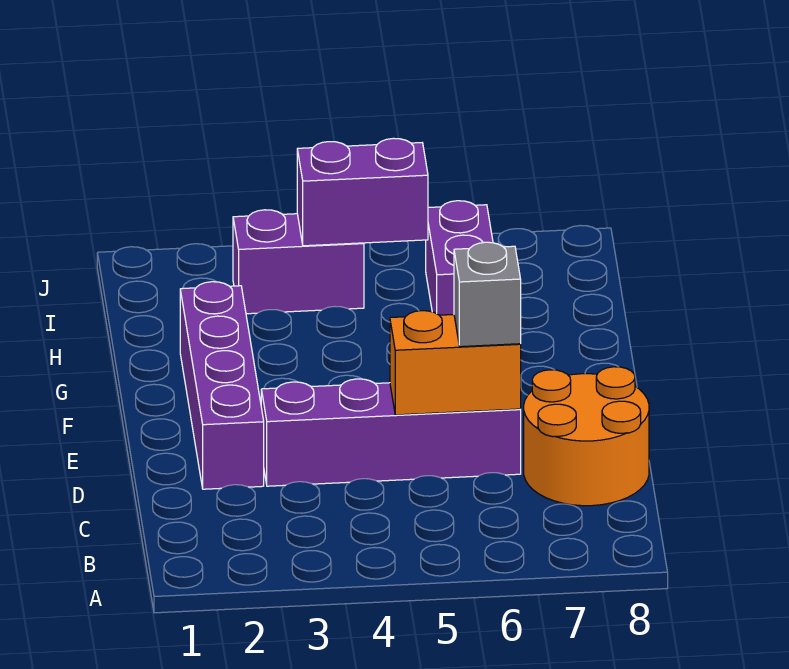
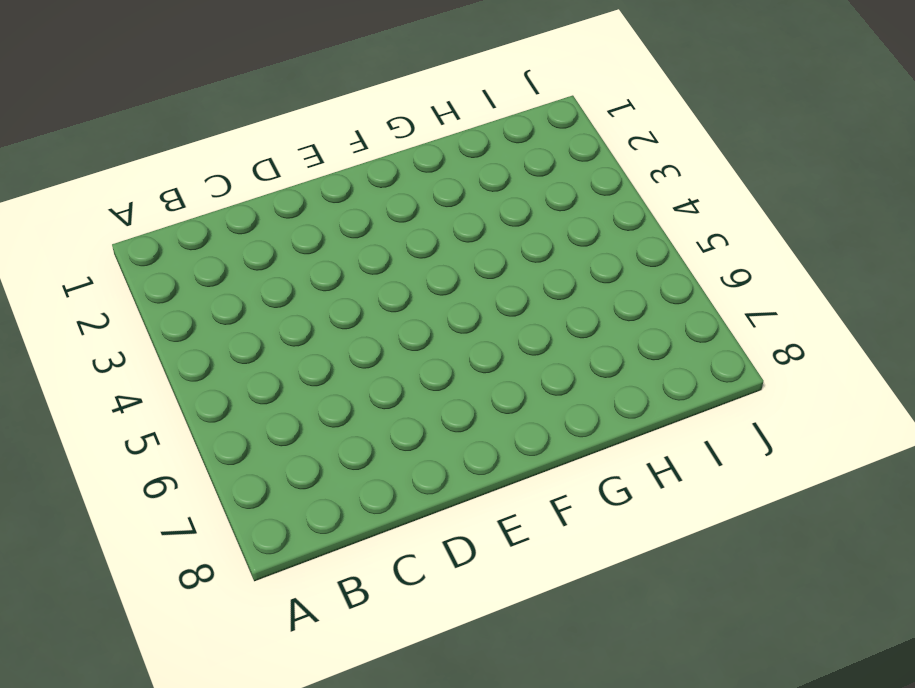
none -> orange round brick C7:D8 level 1
none -> purple brick D2:G2 level 1

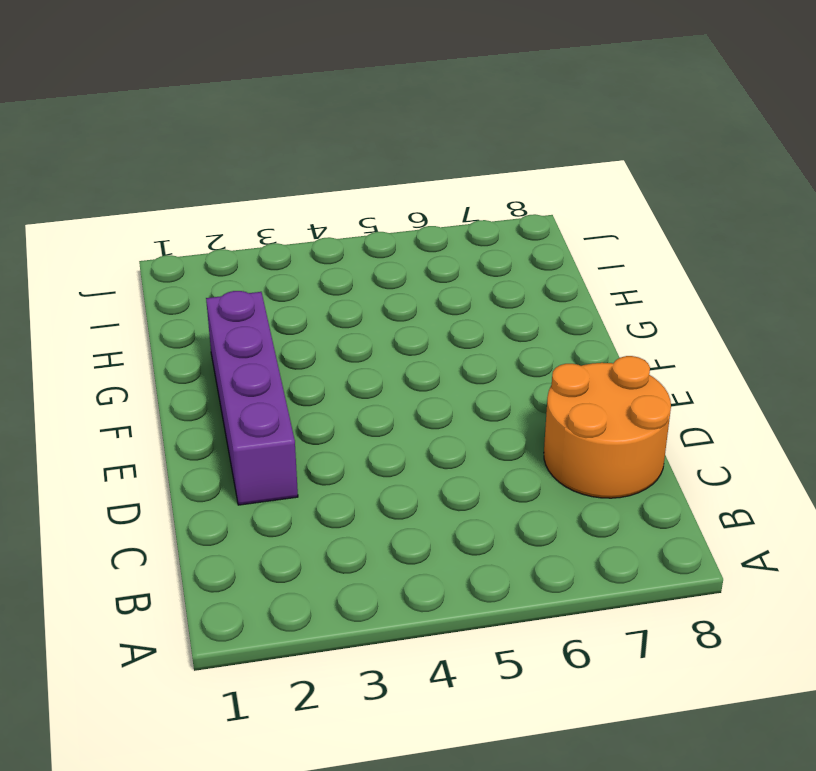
none -> purple brick D3:D6 level 1
none -> purple brick H6:I6 level 1

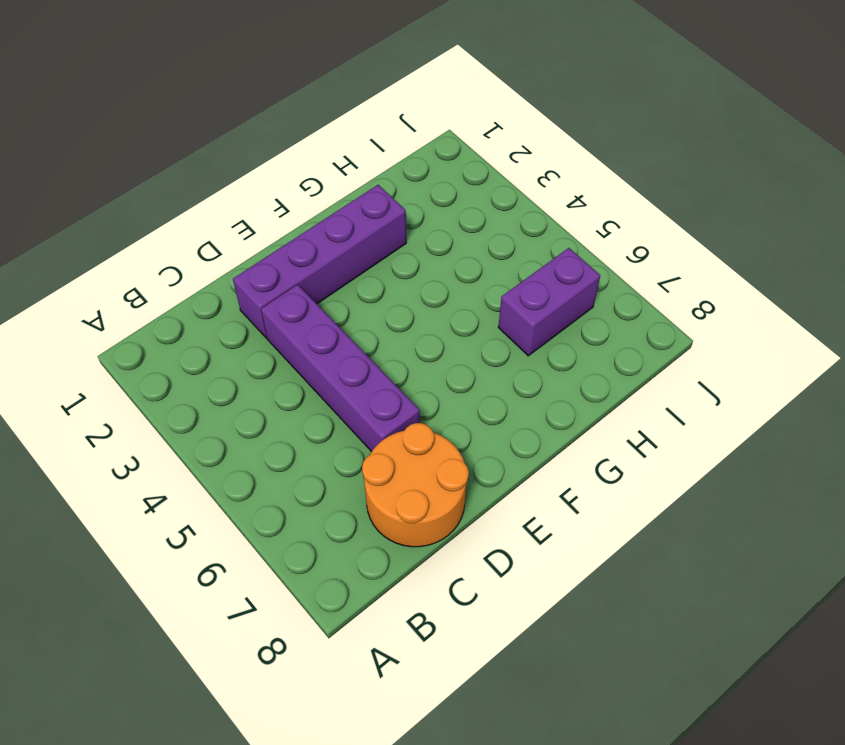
none -> purple brick I3:I4 level 1
none -> orange brick D5:D6 level 2

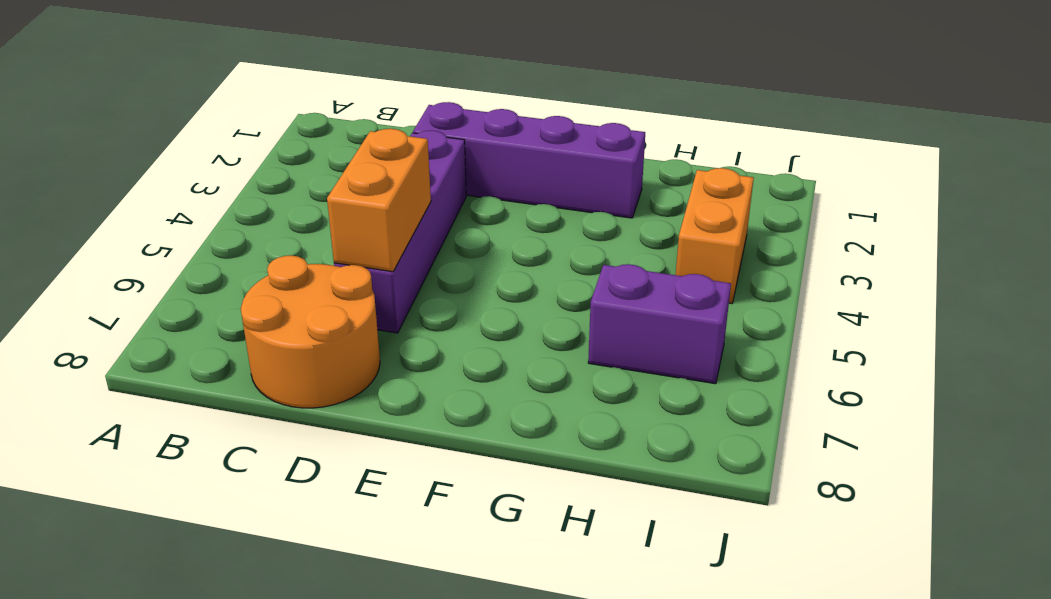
orange brick I3:I4 level 1 -> purple brick I3:I4 level 1
none -> purple brick I4:I5 level 2
none -> grey brick D6 level 3

